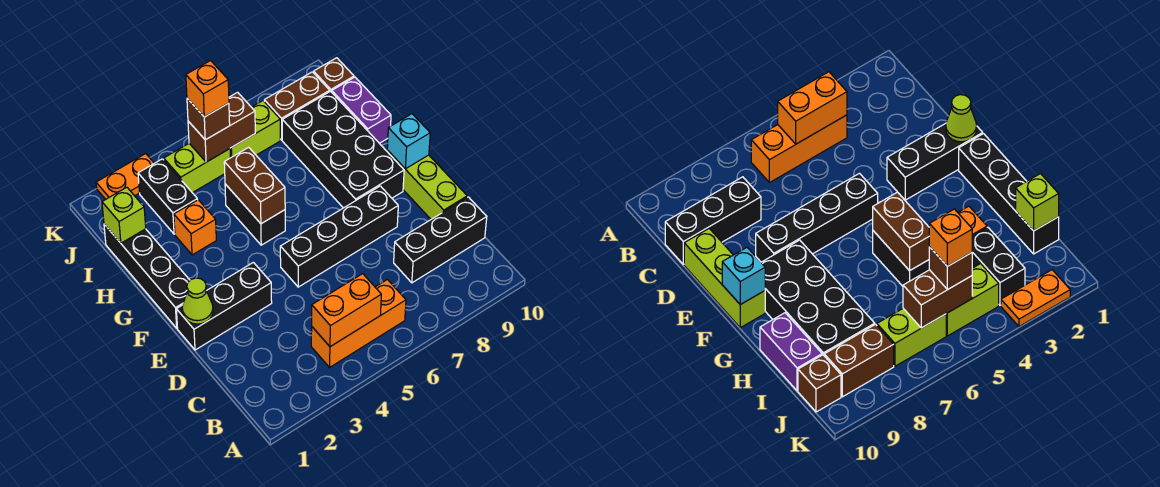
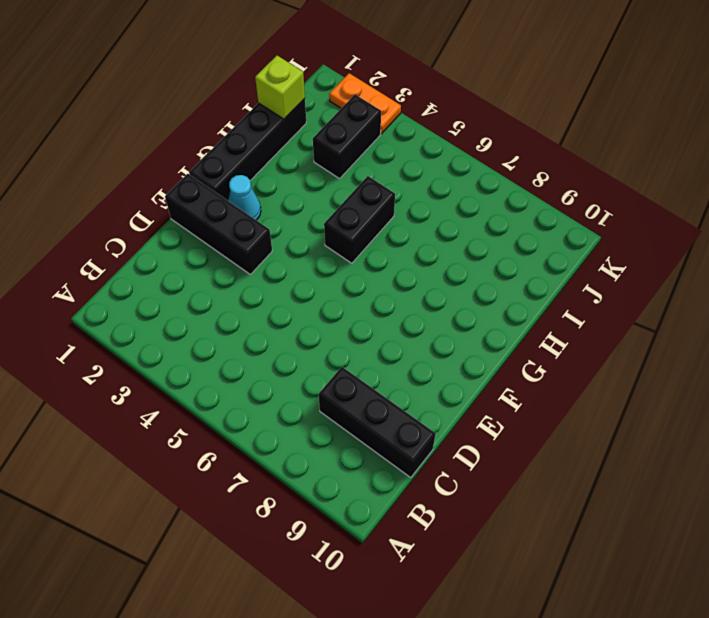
cyan cone F2 level 1 -> none
none -> orange brick B4:B6 level 1
none -> lime brick D10:F10 level 1
none -> black brick E5:E8 level 1

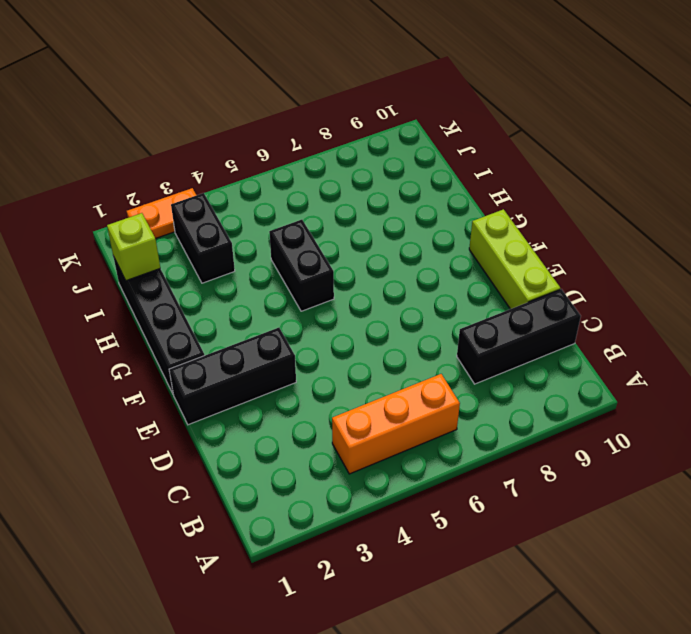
none -> black brick E5:E8 level 1
none -> black brick F8:I9 level 1
none -> orange brick H3 level 1

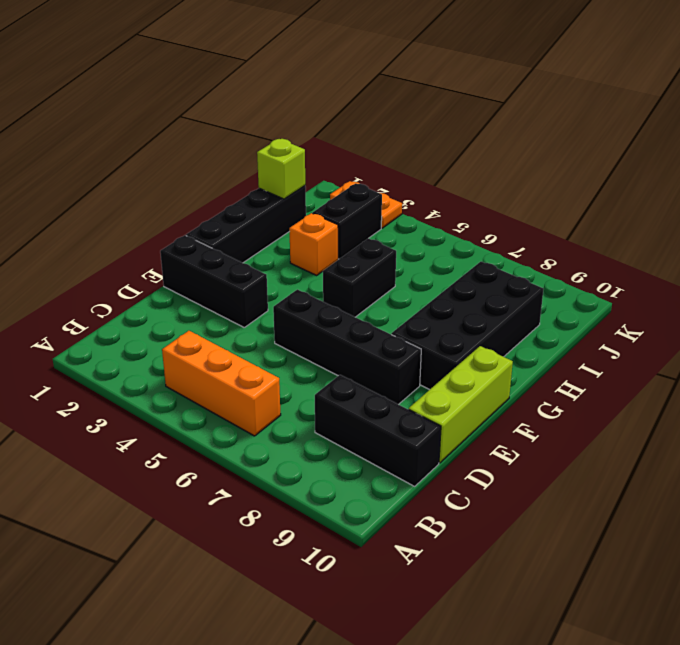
none -> purple brick H10:I10 level 1
none -> lime brick J4:J5 level 1
none -> lime brick J6:J7 level 1

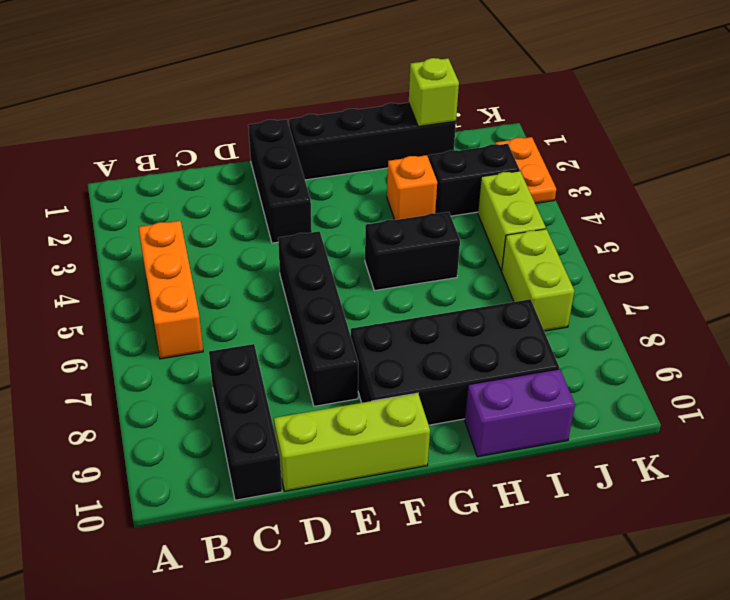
none -> brown brick J8:J9 level 1
none -> brown brick J10 level 1
none -> orange brick B4:B5 level 2

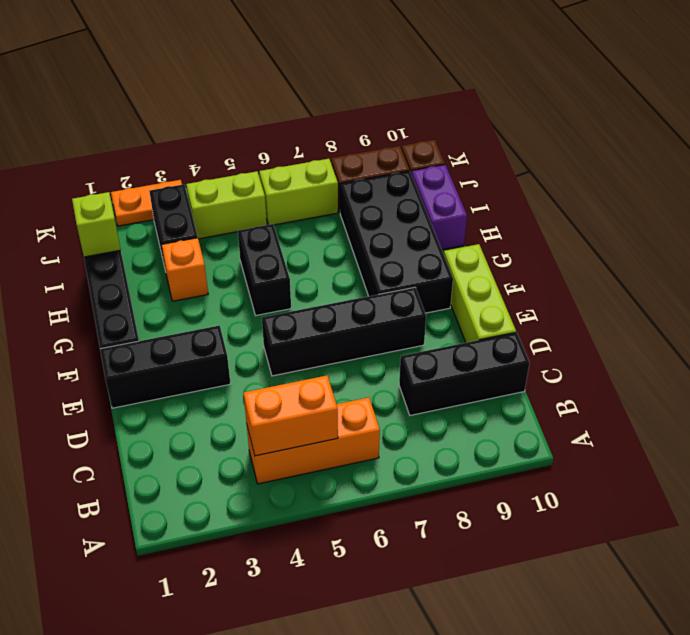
none -> lime cone E1 level 2
none -> cyan brick F10 level 2
none -> brown brick G5:H5 level 2

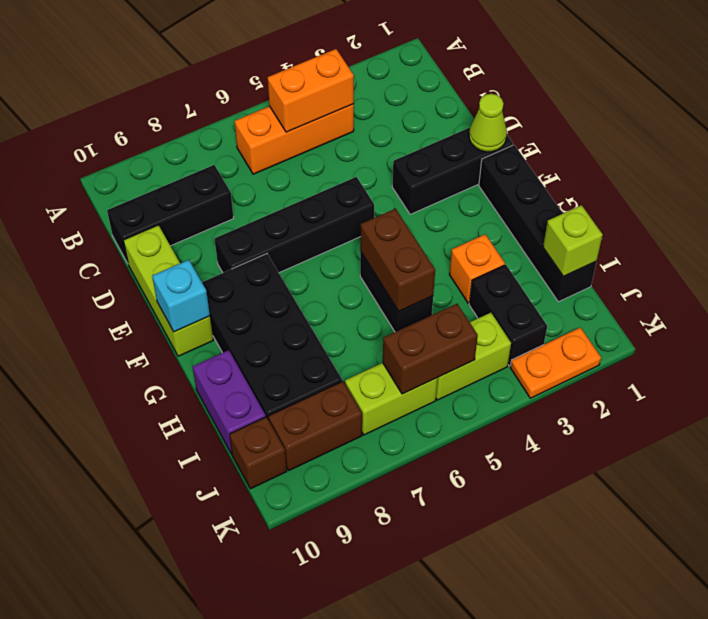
none -> brown brick J5 level 3
none -> orange brick J5 level 4

